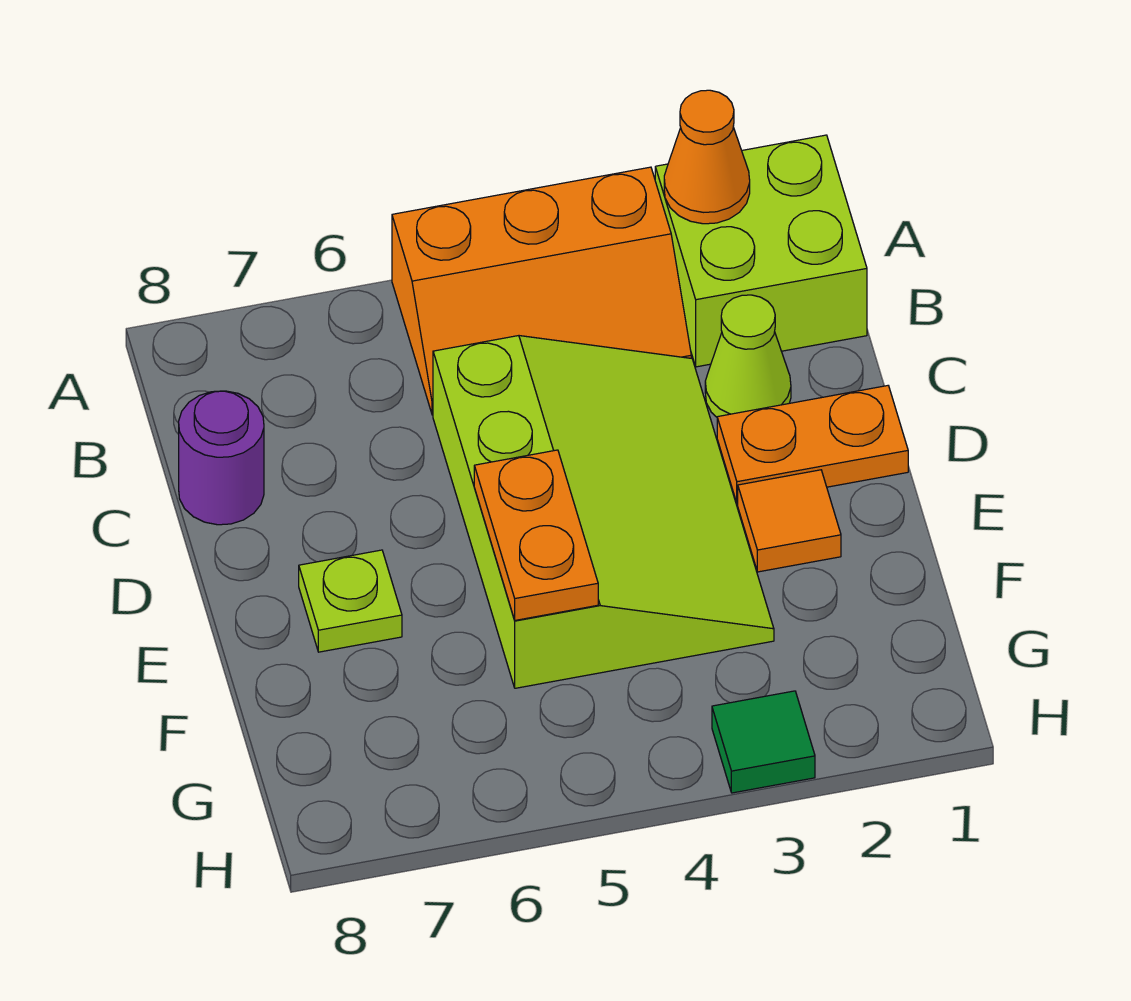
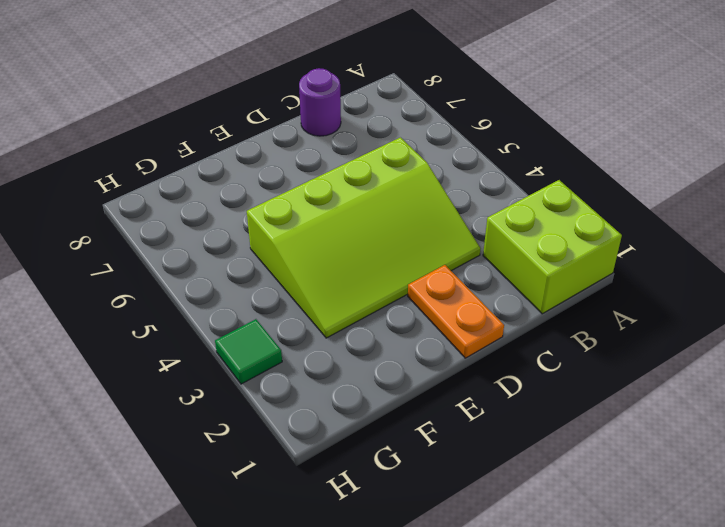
none -> orange slope A3:B5 level 1 top A
none -> lime cone C2 level 1

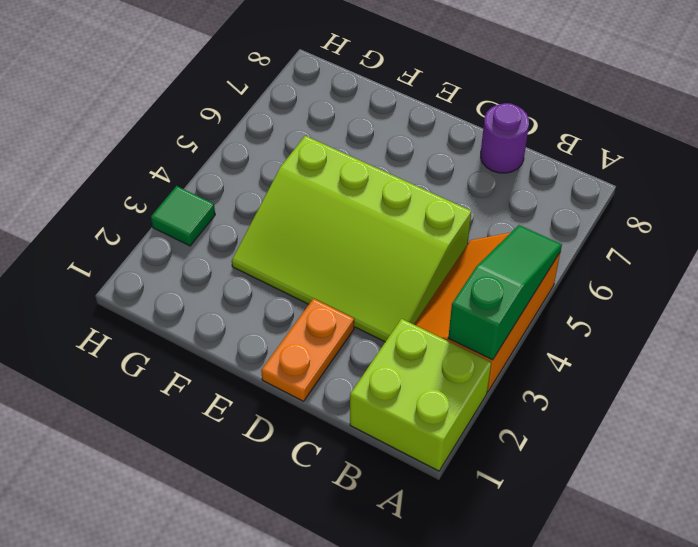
green slope A3:A5 level 2 top 3 -> none
none -> lime cone C2 level 1
none -> orange tile E2 level 1

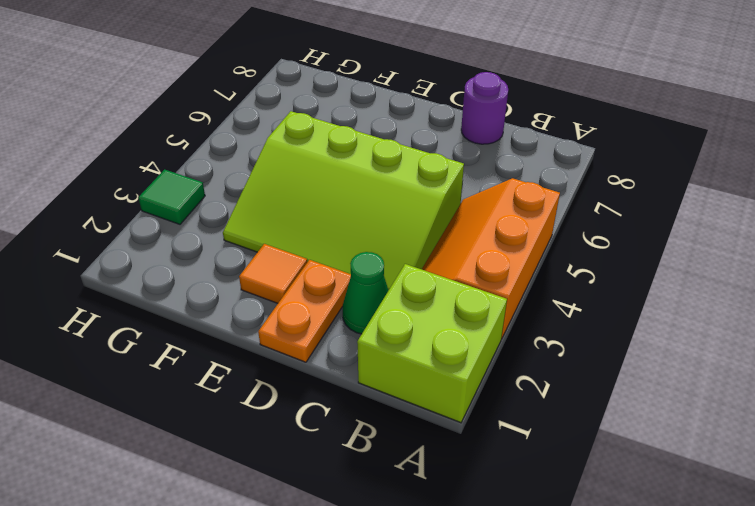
green cone C2 level 1 -> lime cone C2 level 1
none -> lime plate E7 level 1
none -> orange cone A2 level 2

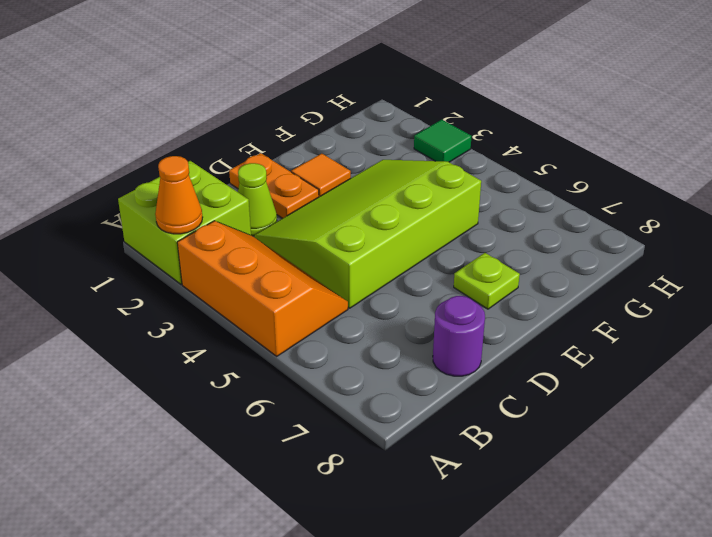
none -> orange plate E5:F5 level 2

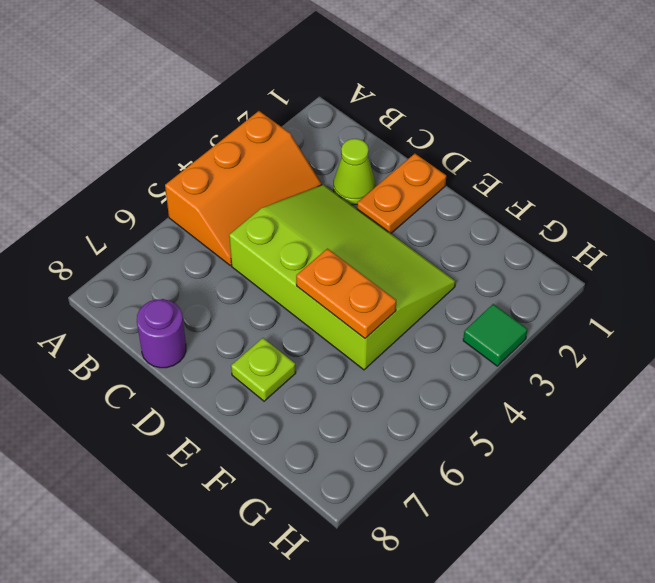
none -> lime brick A1:B2 level 1
none -> orange tile E2 level 1

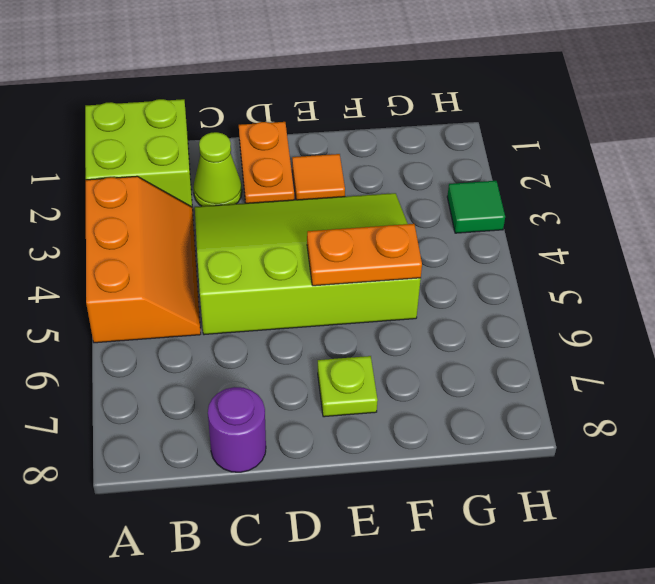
none -> orange cone A2 level 2

